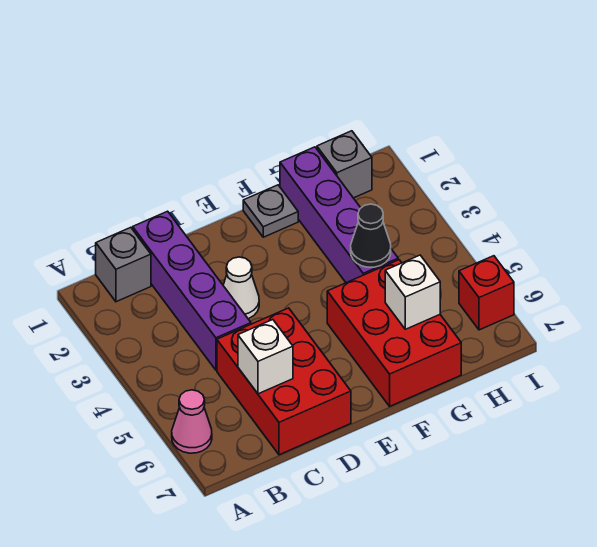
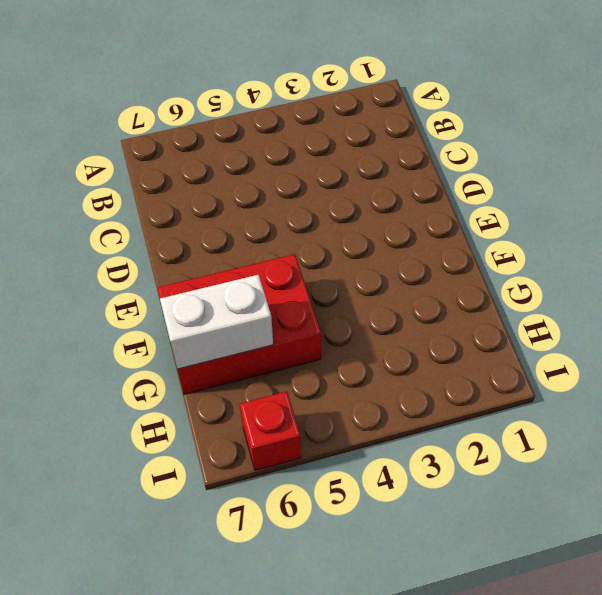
white brick G6:G7 level 2 -> white brick G6 level 2
none -> pink cone A6 level 1
none -> grey brick B1 level 1
none -> purple brick C1:C4 level 1

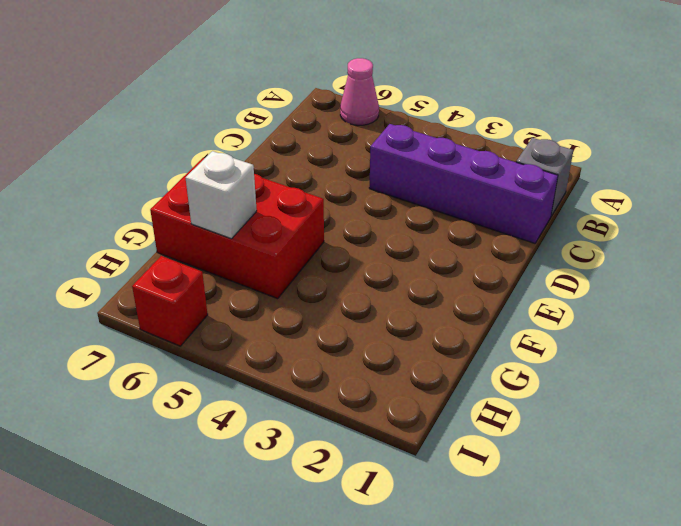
none -> red brick C5:D7 level 1
none -> white cone D3 level 1
none -> grey plate F1 level 1

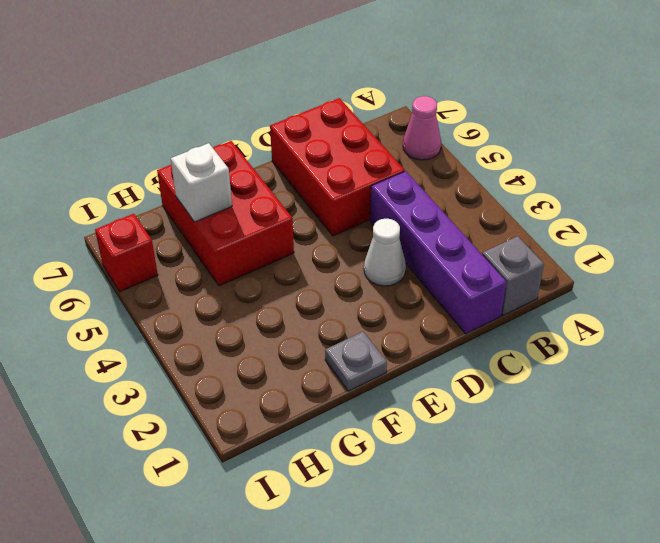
none -> purple brick G1:G4 level 1
none -> grey brick H1 level 1
none -> white brick C6 level 2

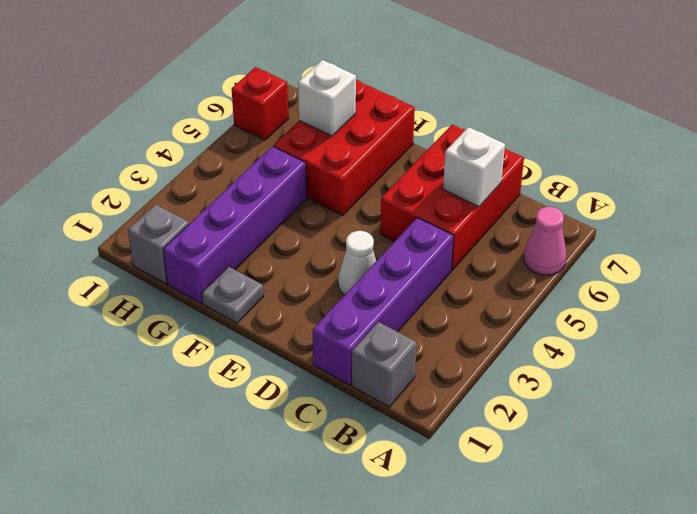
none -> black cone G4 level 2

